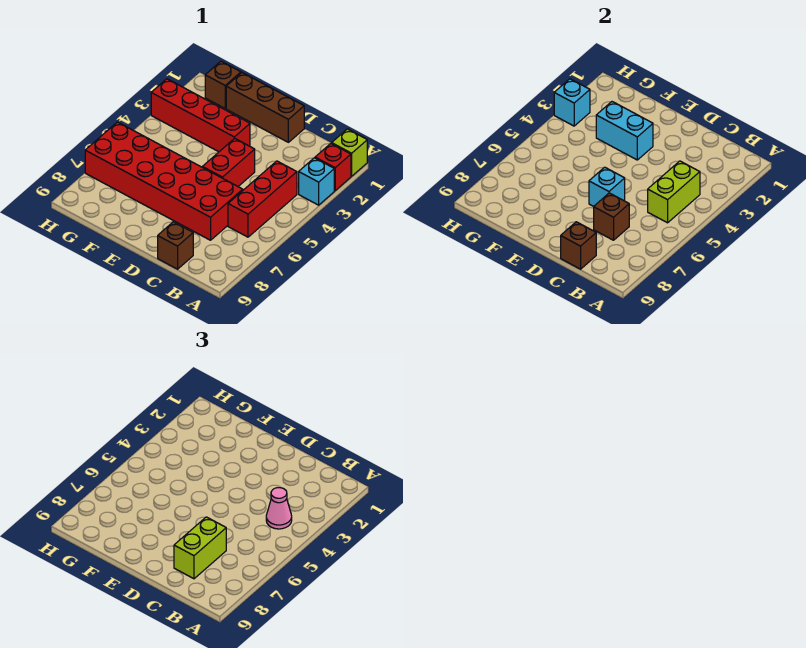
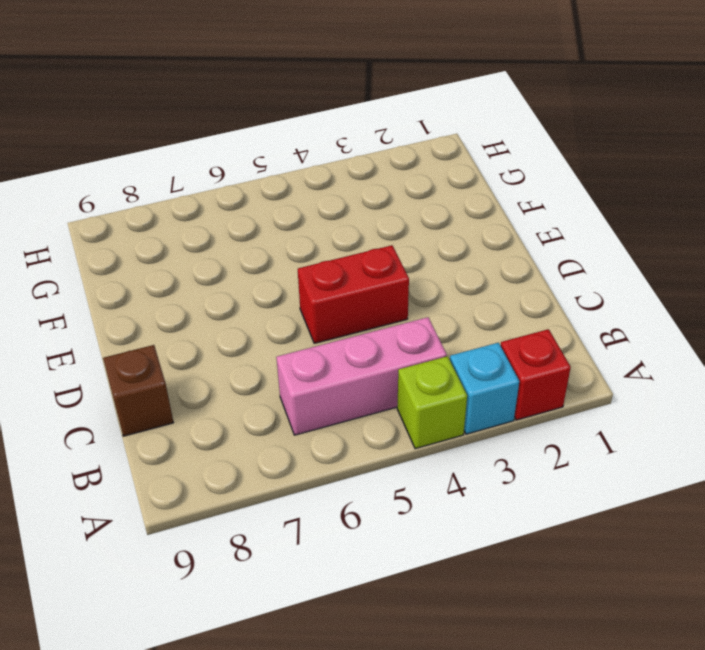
lime brick A4 level 1 -> lime brick A1 level 1
pink brick B4:B6 level 1 -> red brick B4:B6 level 1
none -> red brick C6:H7 level 1
none -> brown brick D1:F1 level 1
none -> red brick E3:H3 level 1

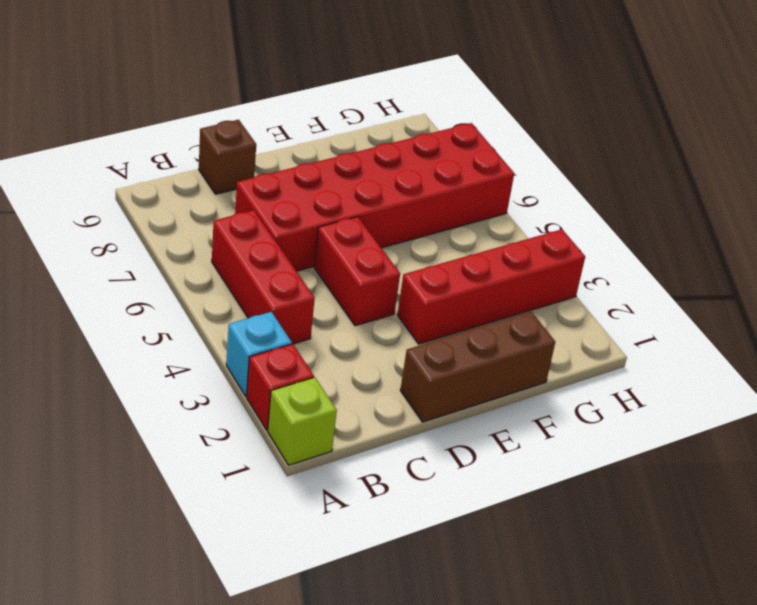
none -> brown brick G1 level 1
none -> lime brick B4:B5 level 2
none -> brown brick C7 level 2

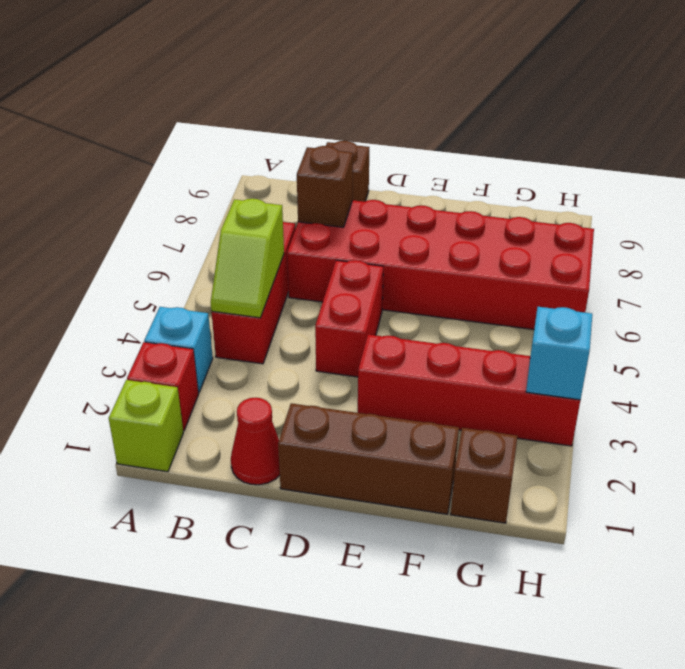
lime slope B4:B5 level 2 top 5 -> lime brick B4:B5 level 2
red cone C1 level 1 -> none
none -> brown brick C9 level 2
none -> cyan brick D6 level 2
none -> cyan brick E3:F3 level 2

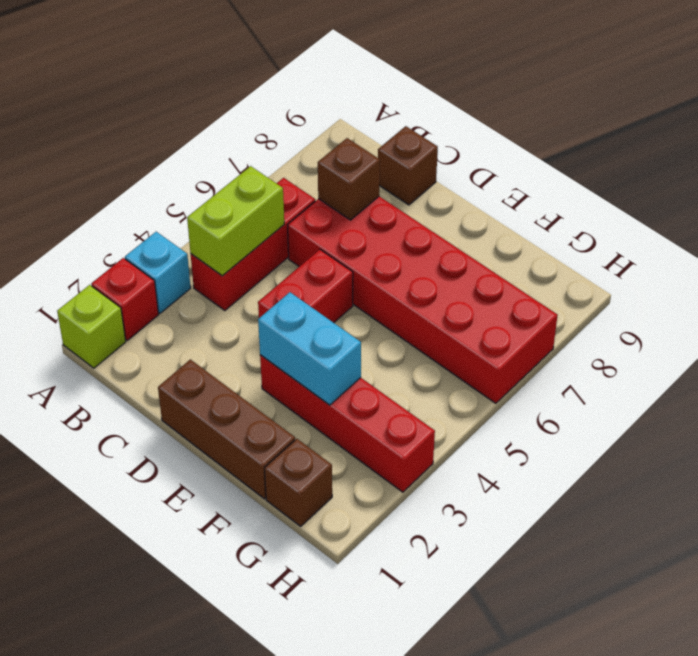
none -> brown brick C9 level 2
none -> cyan brick D6 level 2
none -> cyan brick H3 level 2

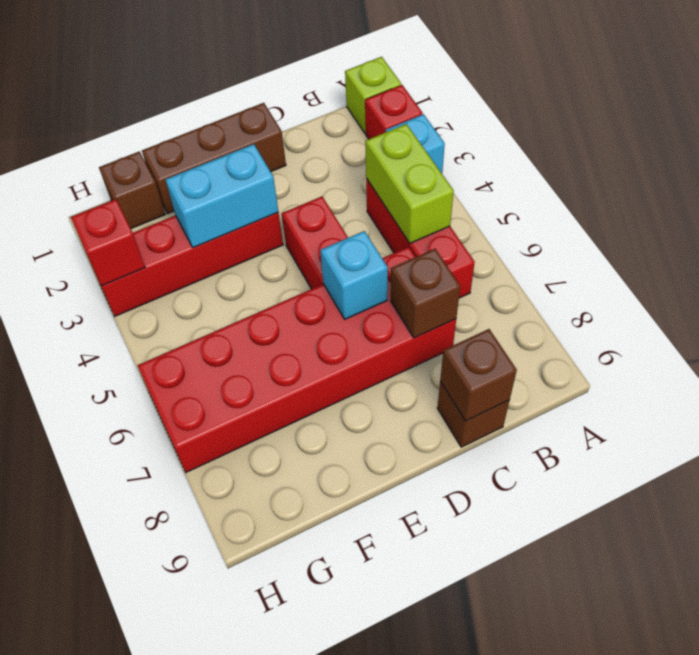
red brick H3 level 2 -> cyan brick H3 level 2
none -> pink cone B4 level 3
none -> lime brick C7:C8 level 3

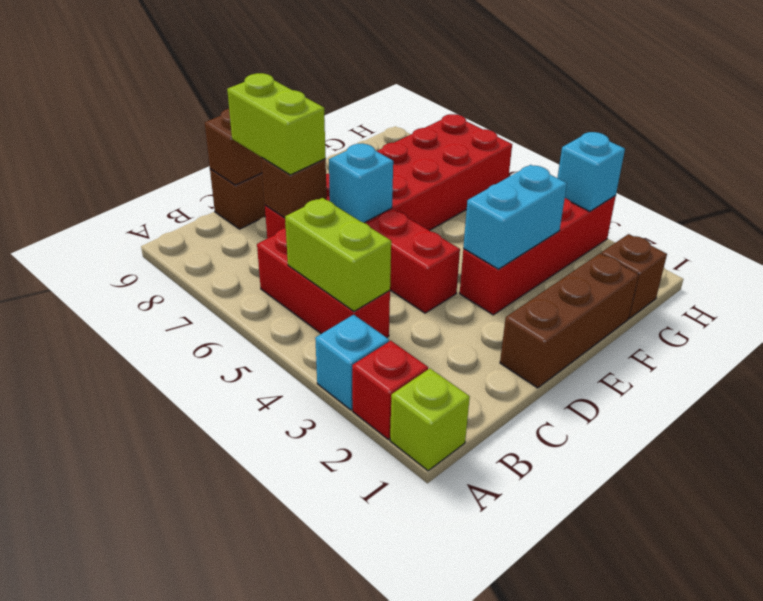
none -> pink cone B4 level 3

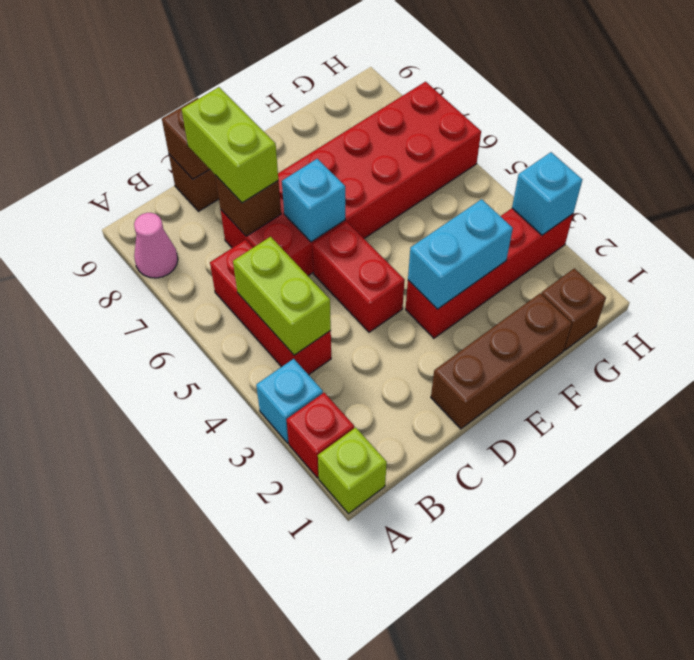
pink cone A8 level 1 -> pink cone B4 level 3

